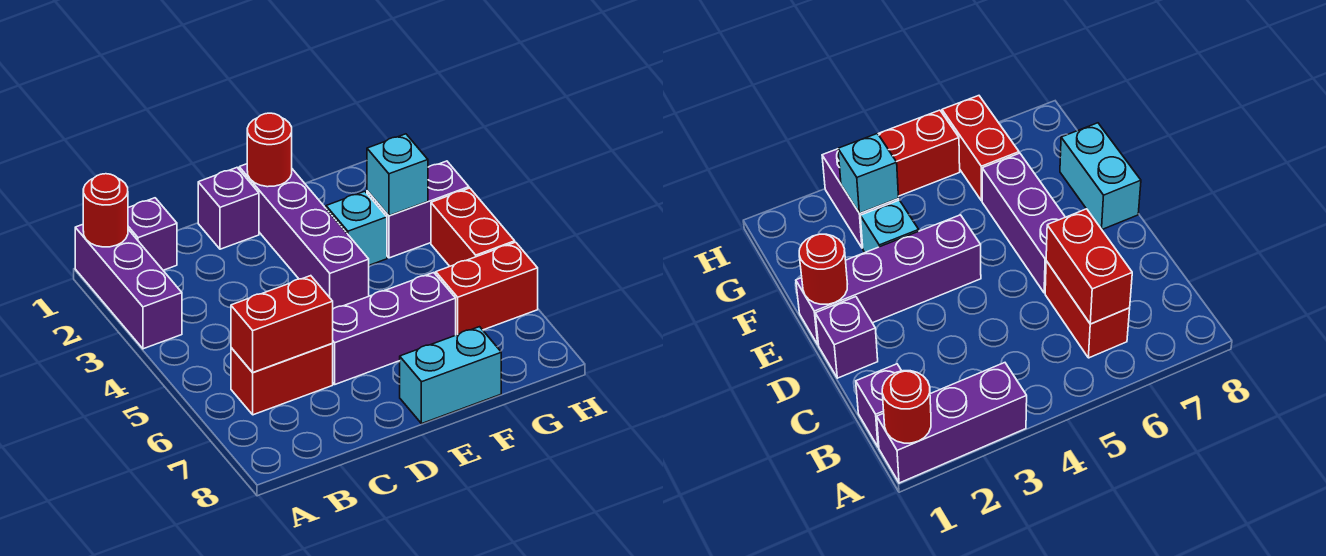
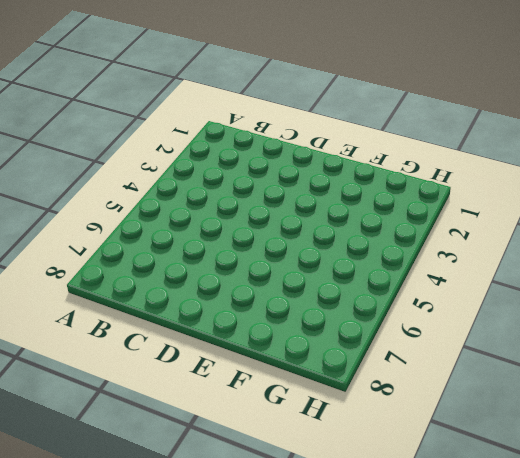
none -> purple brick A1:A3 level 1
none -> purple brick B1 level 1
none -> red brick B6:C6 level 1

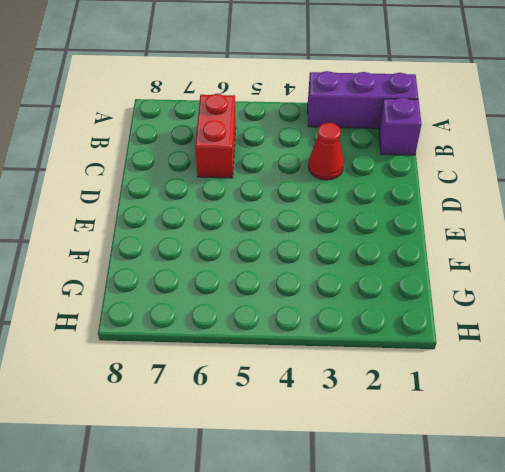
red cone C3 level 1 -> none
none -> purple brick D1 level 1
none -> purple brick D6:F6 level 1
none -> purple brick E1:E4 level 1

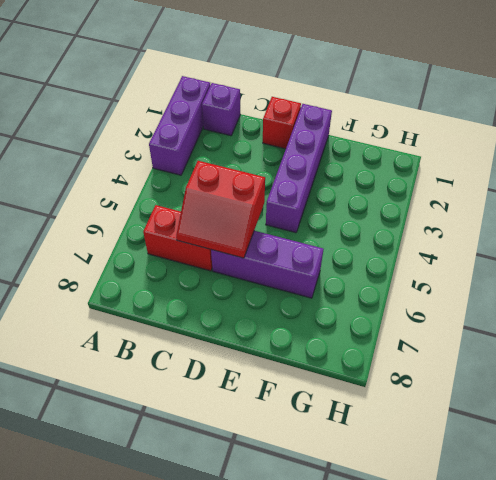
red slope C5:D6 level 2 top 5 -> red brick B6:C6 level 2
red brick D1 level 1 -> purple brick D1 level 1
none -> cyan brick E8:F8 level 1
none -> cyan brick F3 level 1
none -> purple brick G3:H3 level 1

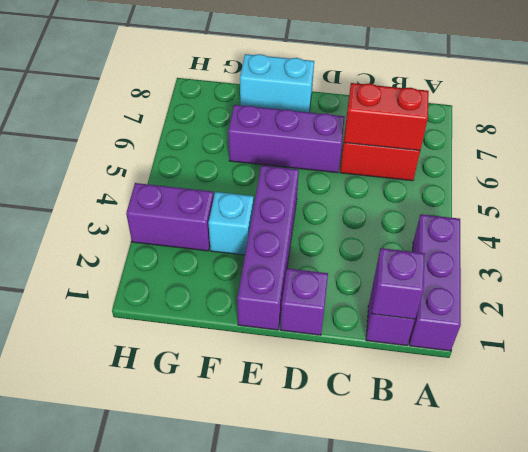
purple brick B1 level 2 -> none
none -> red brick G6:H6 level 1
none -> red brick H4:H5 level 1
none -> red round brick A1 level 2

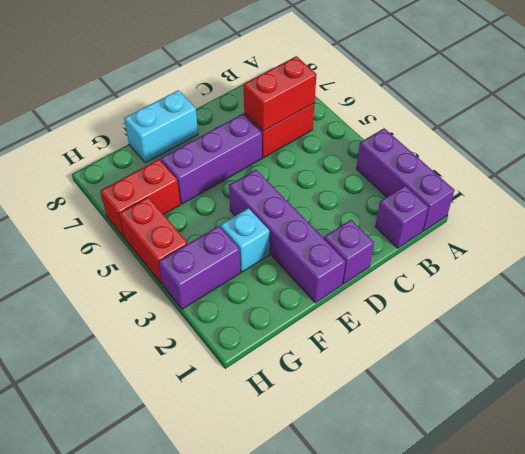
none -> red round brick A1 level 2
none -> red round brick E1 level 2
none -> cyan brick G3 level 2

